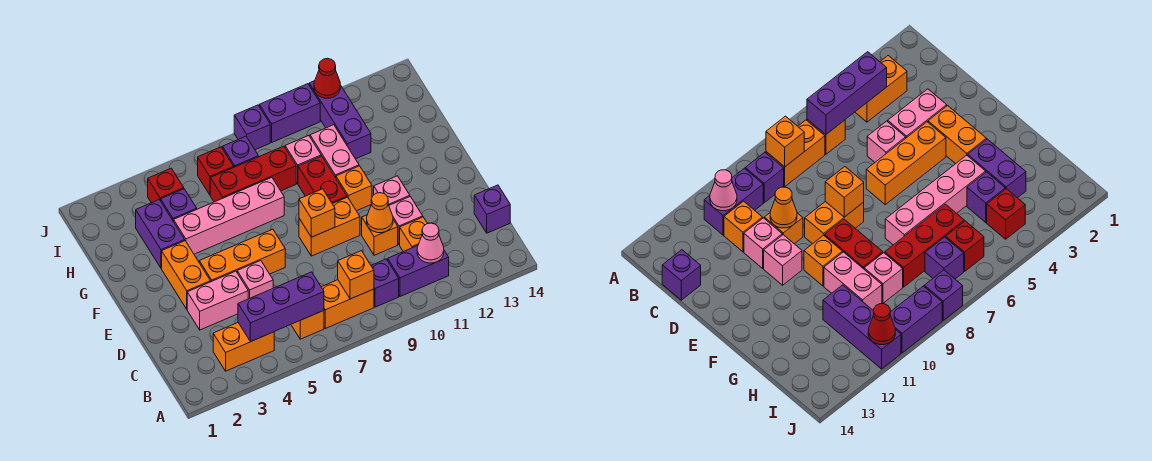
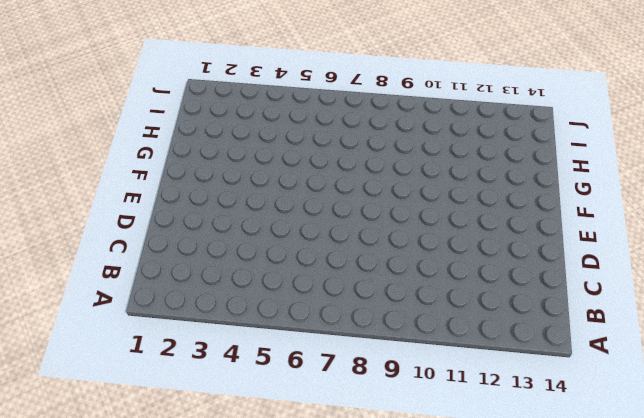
none -> orange brick B3:B4 level 1
none -> orange brick B6 level 1
none -> orange brick B7:B8 level 1
none -> purple brick B9 level 1

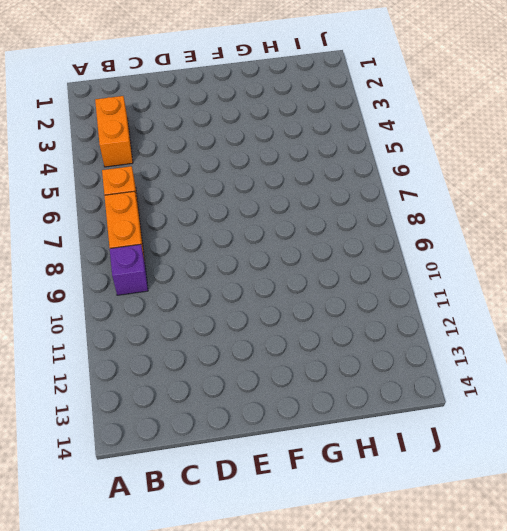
none -> purple brick B10:B11 level 1
none -> orange brick C11 level 1
none -> purple brick C14 level 1
none -> pink brick D3:D4 level 1

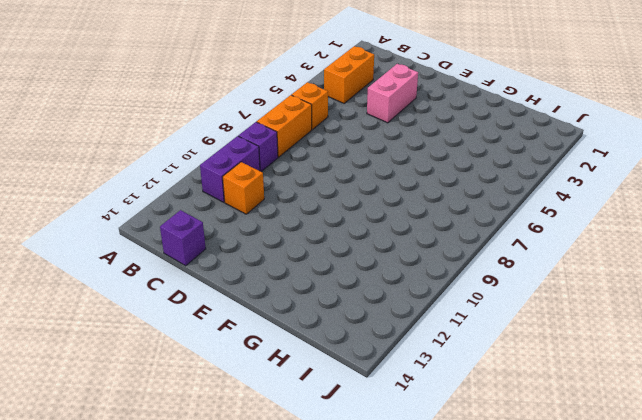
none -> pink brick D5 level 1
none -> orange brick D10 level 1
none -> pink brick D11 level 1
none -> orange brick E3:F3 level 1

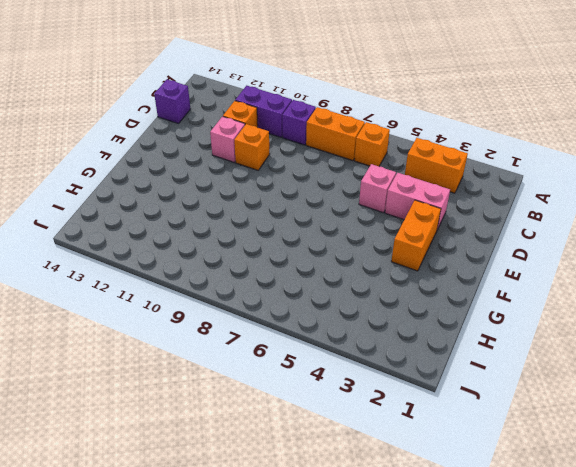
none -> orange brick E4:E6 level 1
none -> orange brick E8:E9 level 1
none -> pink brick E11 level 1
none -> red brick F9:G9 level 1

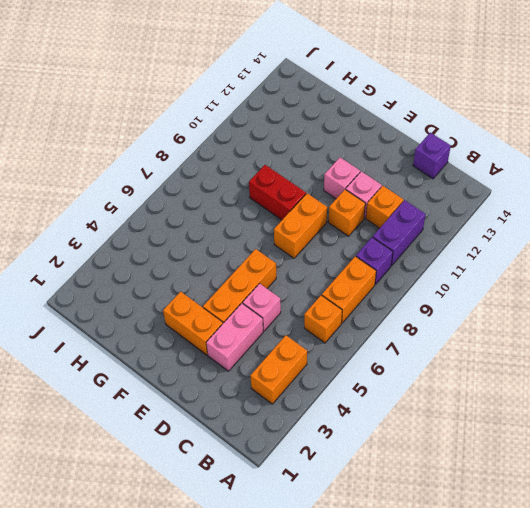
none -> orange brick F10 level 1
none -> purple brick G3:H3 level 1
none -> pink brick G4:G7 level 1
none -> pink brick G10:H10 level 1

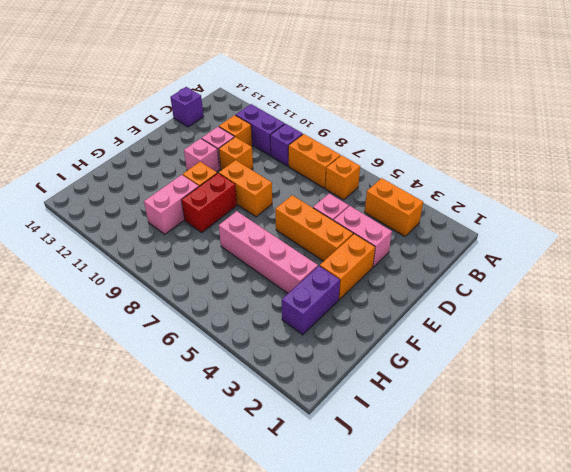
none -> purple brick H4 level 1
none -> red brick H6:H8 level 1
none -> pink brick H9 level 1
none -> purple brick H11:J11 level 1

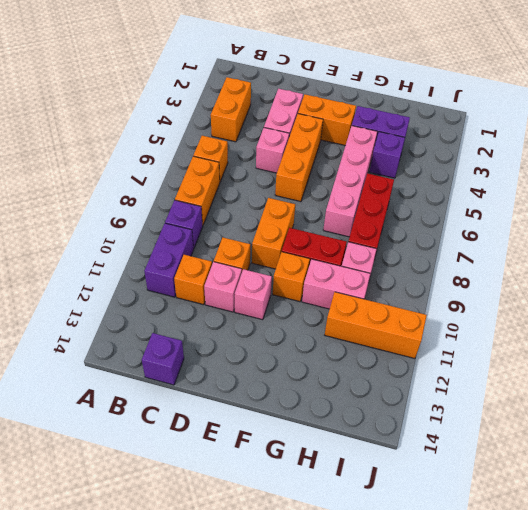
orange brick H11:J11 level 1 -> purple brick H11:J11 level 1
none -> red brick I4 level 1
none -> red brick I6 level 1
none -> purple brick I7 level 1
none -> purple brick J8 level 1

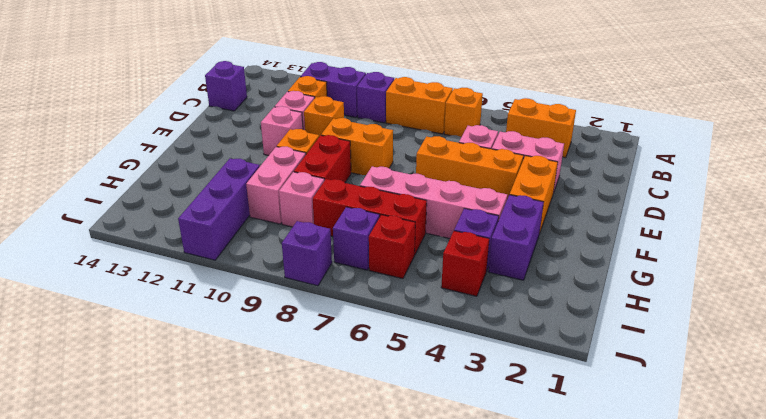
none -> purple brick J9:J10 level 1
none -> purple brick B4:B6 level 2
none -> orange brick B8 level 2
none -> pink cone B11 level 2

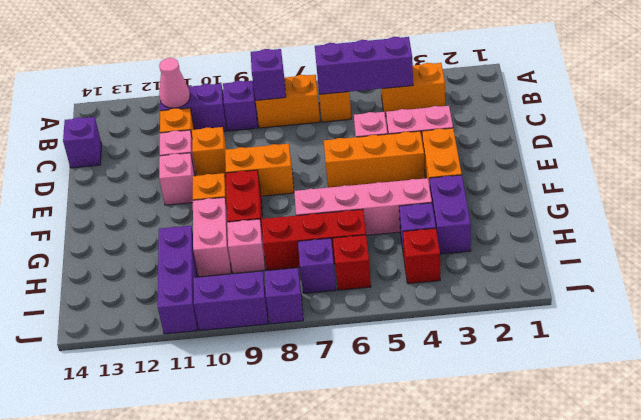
purple brick B8 level 2 -> orange brick B8 level 2
none -> orange cone D10 level 2
none -> orange brick E8 level 2
none -> red cone J11 level 2

